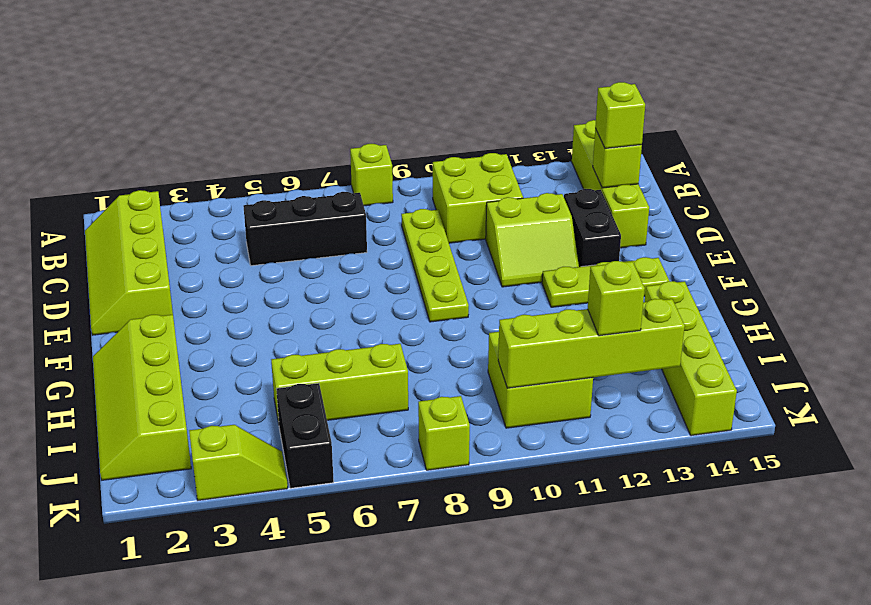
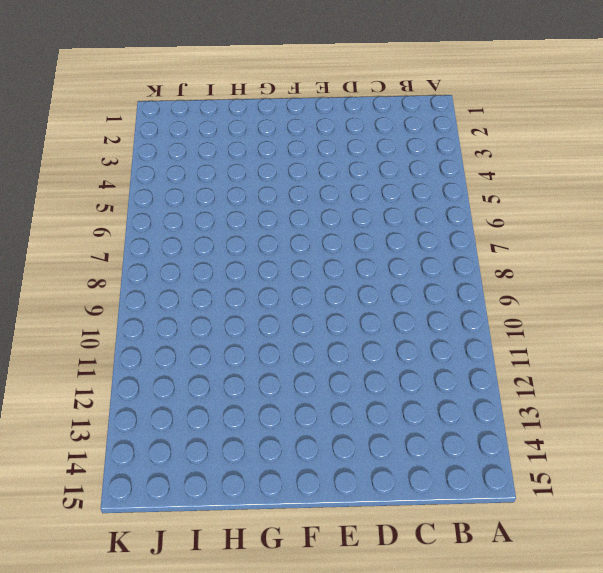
none -> lime brick A8 level 1
none -> lime brick A14:D14 level 1
none -> lime slope B1:E2 level 1 top 2

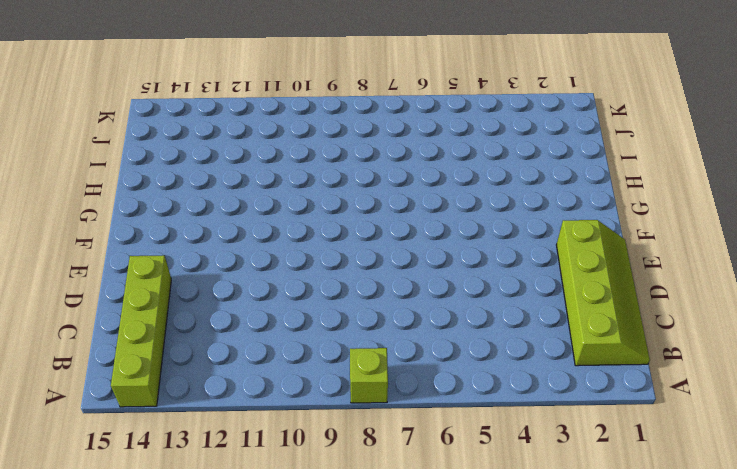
none -> lime brick B10:C11 level 1
none -> black brick C5:C7 level 1
none -> lime plate C9:F9 level 1

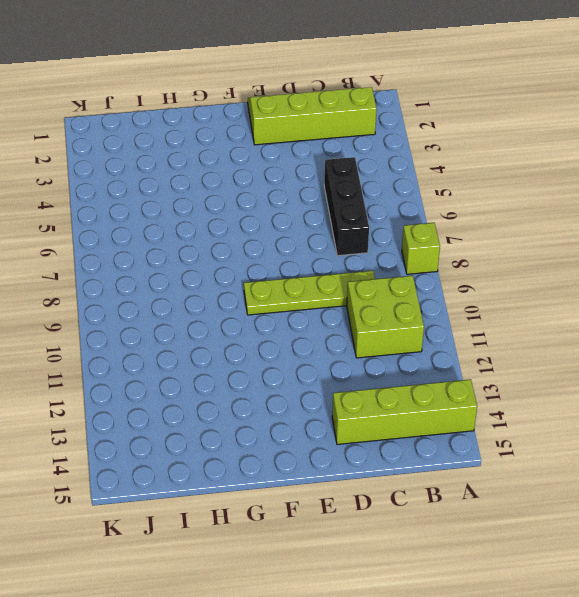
none -> lime slope D11:E12 level 1 top D
none -> black brick D13:E13 level 1
none -> lime plate F12:F14 level 1

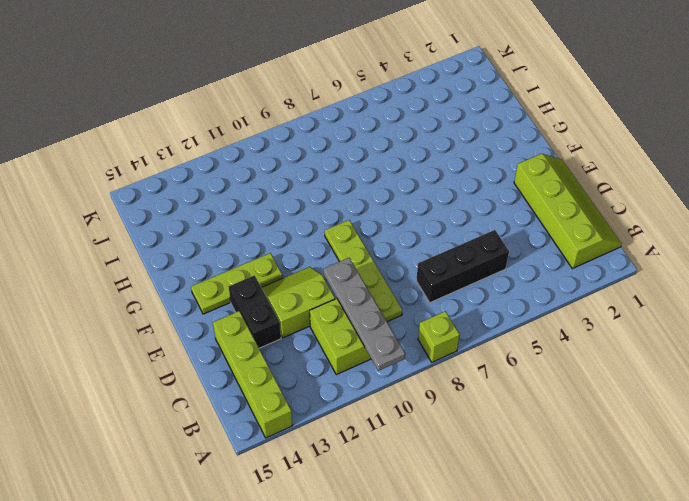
grey plate A10:D10 level 2 -> none
none -> lime slope G1:J2 level 1 top 2
none -> lime brick H14:K14 level 1
none -> lime brick I5:I7 level 1

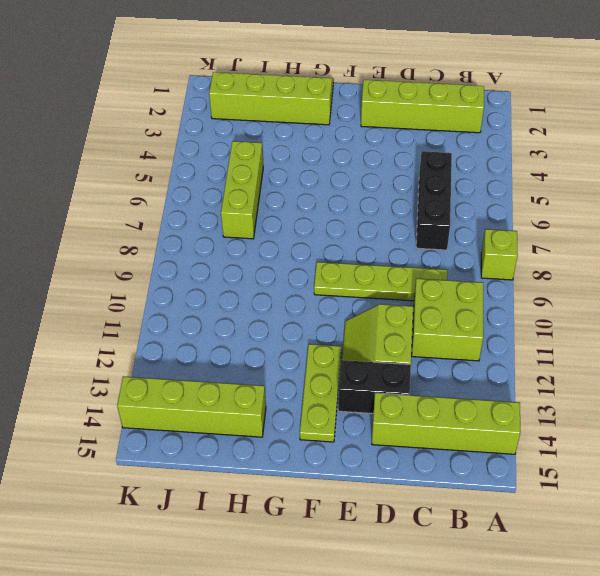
none -> lime brick I10:J11 level 1
none -> black brick J5:K5 level 1
none -> lime slope K3:K4 level 1 top 3

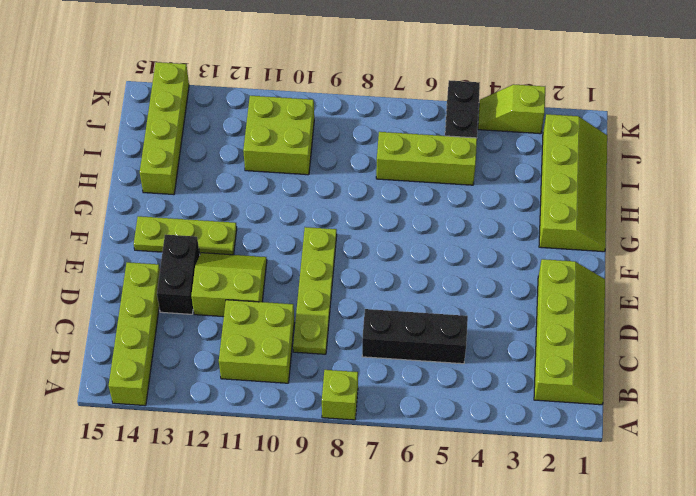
none -> lime brick K8 level 1
none -> lime brick C14 level 2
none -> lime brick J10:J13 level 2

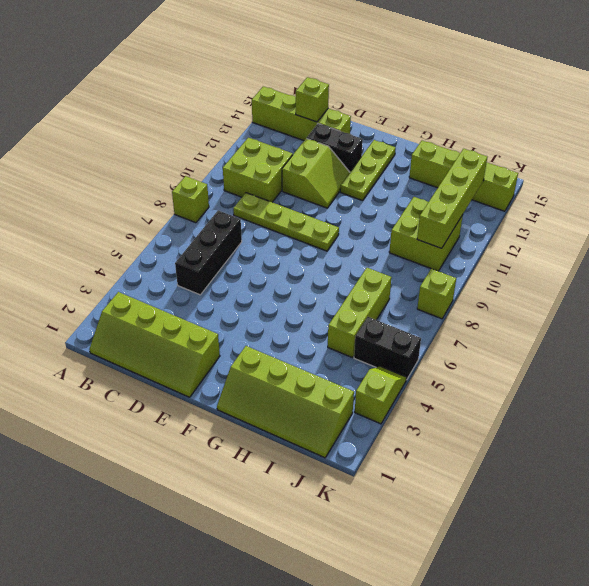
none -> lime brick C14 level 3
none -> lime brick J12 level 3

